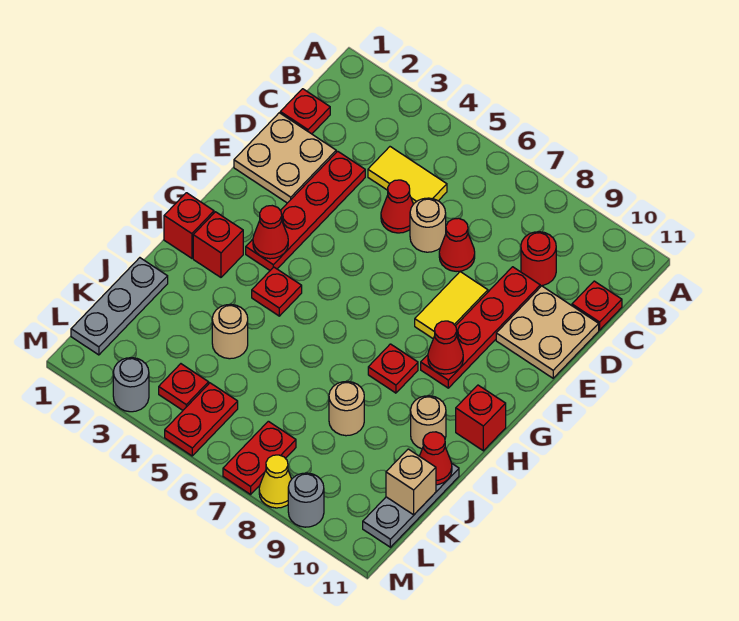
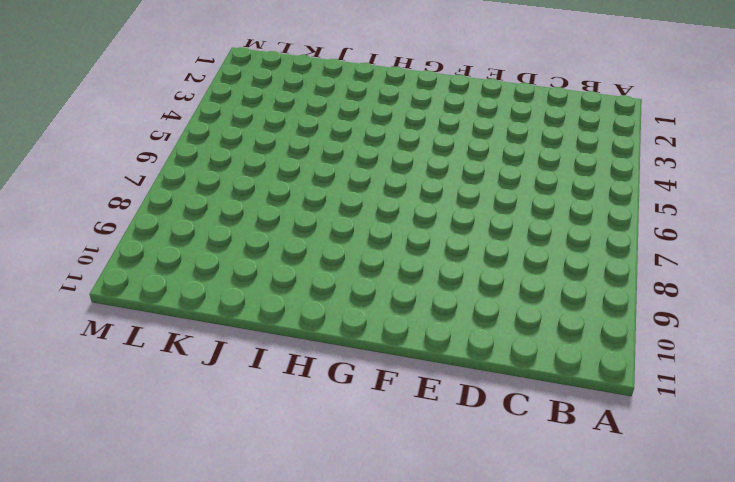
none -> red plate C1 level 1
none -> yellow tile C4:C5 level 1
none -> red round brick C9 level 1
none -> red plate C11 level 1

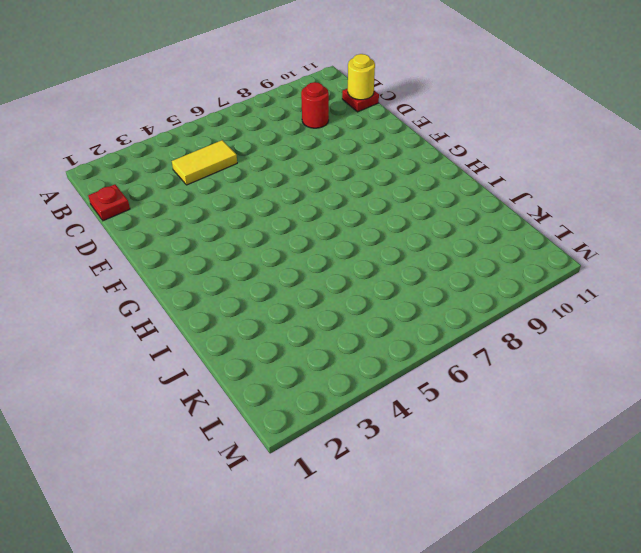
yellow round brick C11 level 2 -> none
none -> tan plate D1:E2 level 1
none -> red plate D3:G3 level 1
none -> red cone D5 level 1
none -> tan round brick D6 level 1

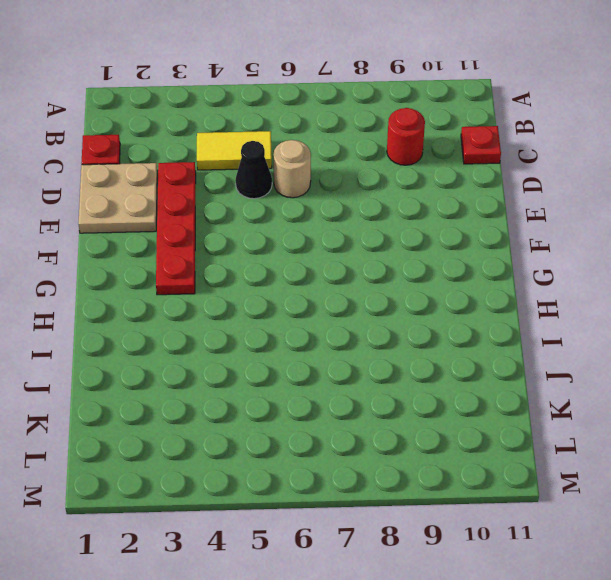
black cone D5 level 1 -> red cone D5 level 1
none -> red cone D7 level 1
none -> red plate D9:G9 level 1
none -> tan plate D10:E11 level 1
none -> yellow tile E8:F8 level 1

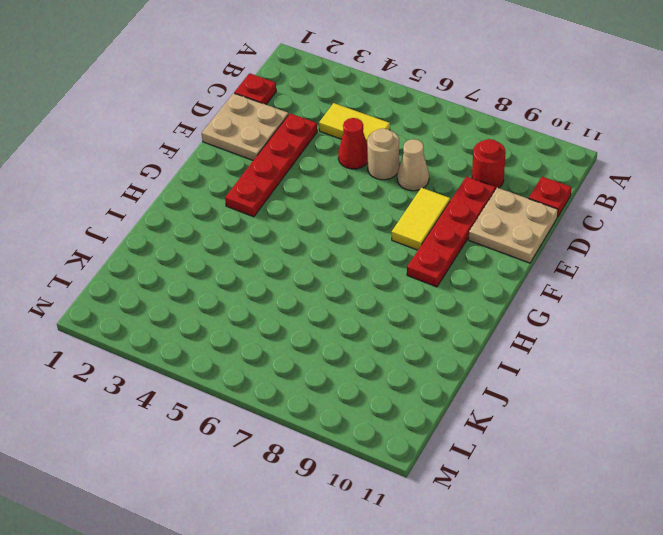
tan cone D7 level 1 -> red cone D7 level 1
none -> red brick H1 level 1
none -> red brick H2 level 1
none -> red plate H4 level 1
none -> red plate H8 level 1

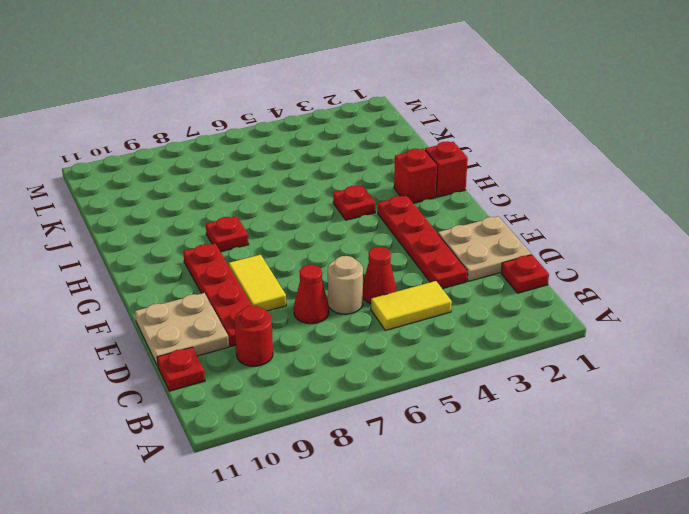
none -> red brick H11 level 1
none -> tan round brick I10 level 1
none -> grey plate J1:L1 level 1
none -> tan round brick J4 level 1

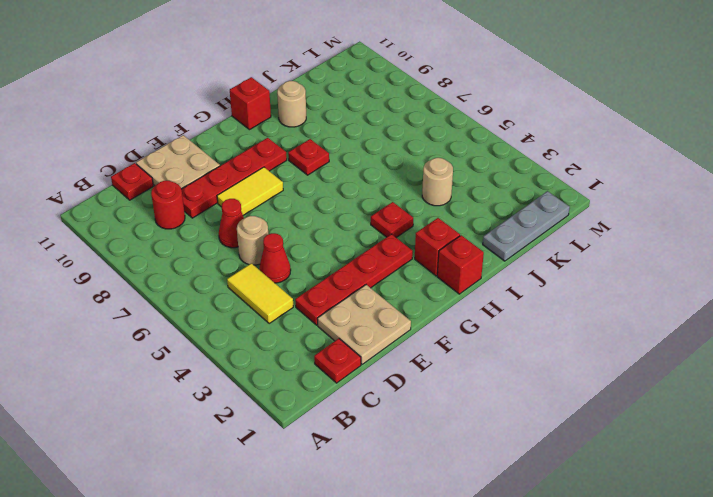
none -> tan round brick J8 level 1
none -> grey plate J11:L11 level 1
none -> red plate L4 level 1
none -> red plate L5:M5 level 1

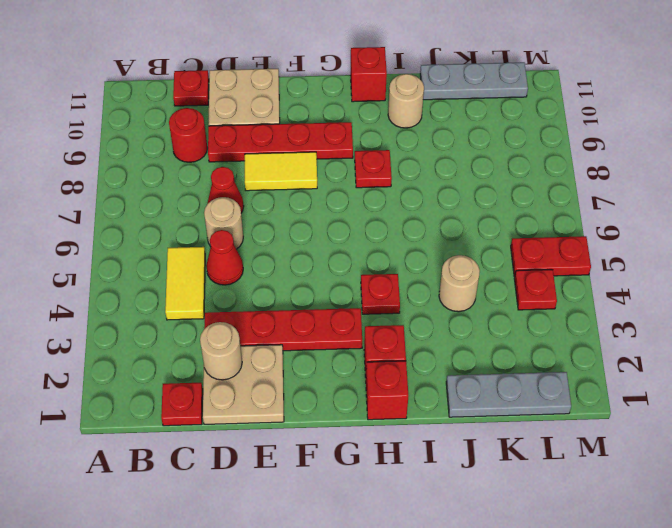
tan round brick D2 level 2 -> tan round brick J8 level 1
none -> red plate L7:M7 level 1
none -> grey round brick M3 level 1
none -> yellow cone M8 level 1
none -> grey round brick M9 level 1

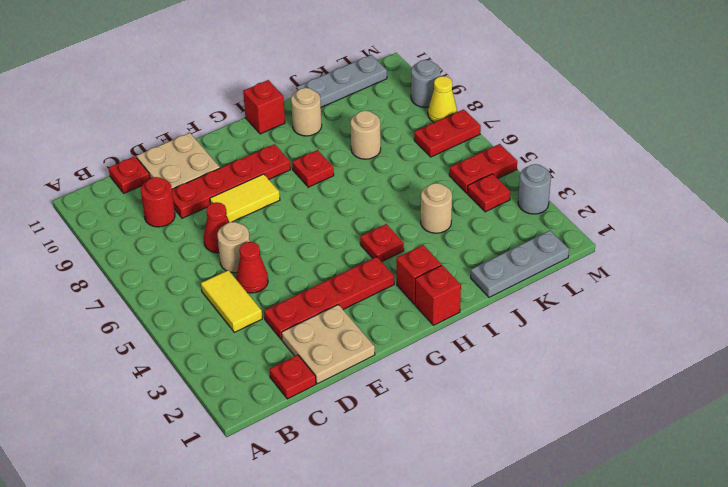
none -> red cone G3 level 2
none -> red cone G9 level 2
none -> red cone J11 level 2
none -> tan brick K11 level 2

